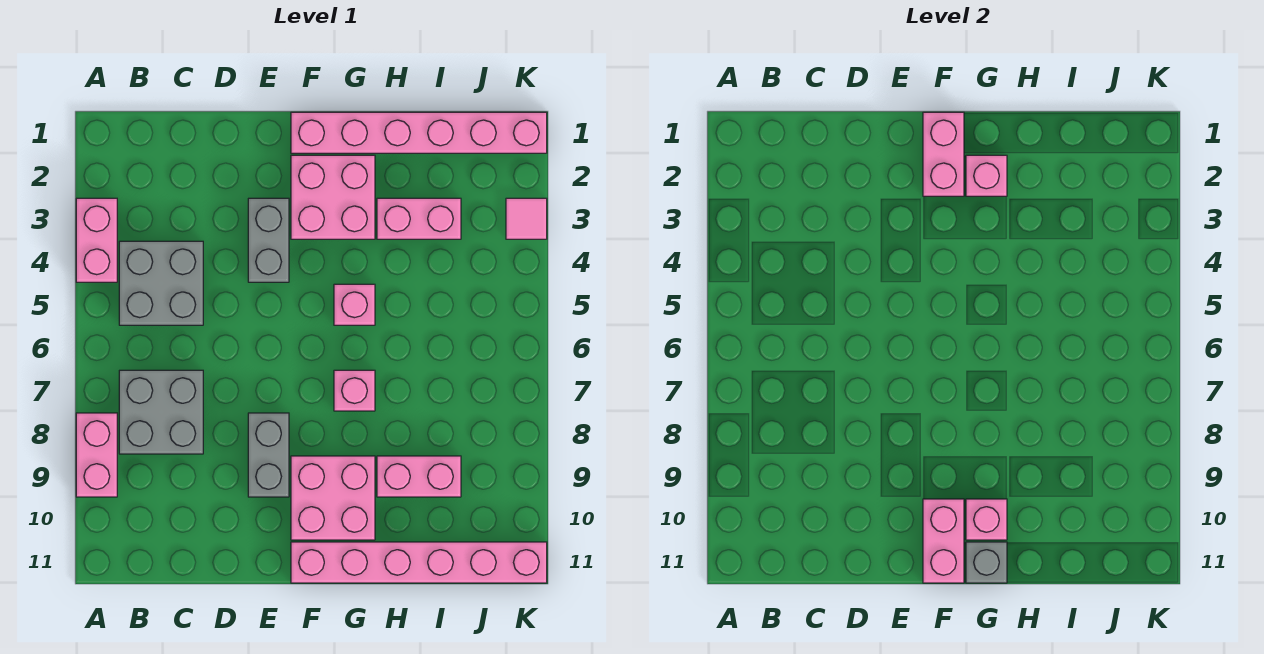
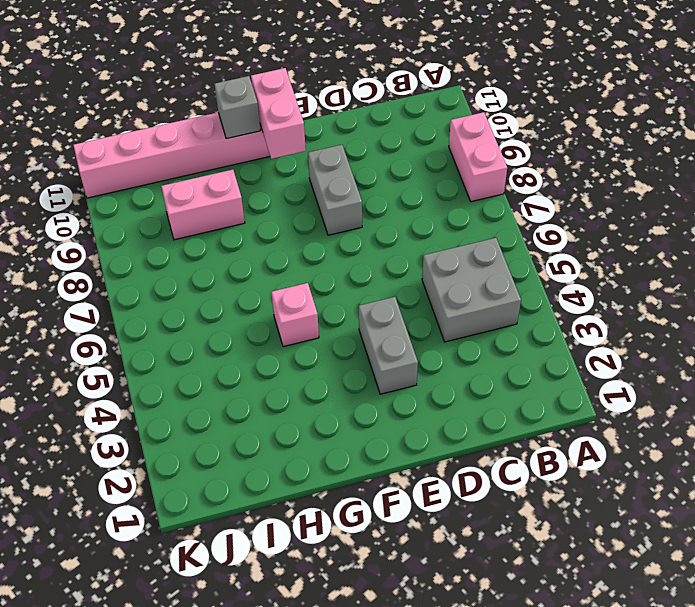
none -> pink brick A3:A4 level 1
none -> grey brick B7:C8 level 1
none -> pink brick F1:K1 level 1

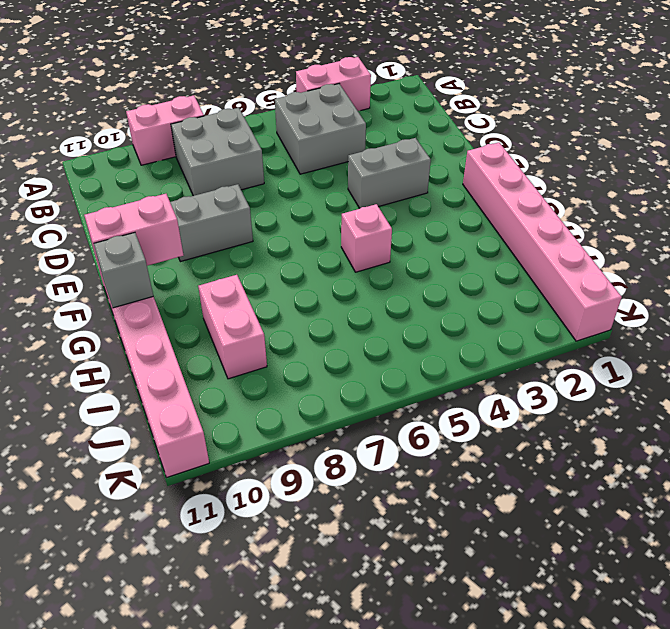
none -> pink brick F2:G3 level 1
none -> pink brick F9:G10 level 1
none -> pink brick G7 level 1

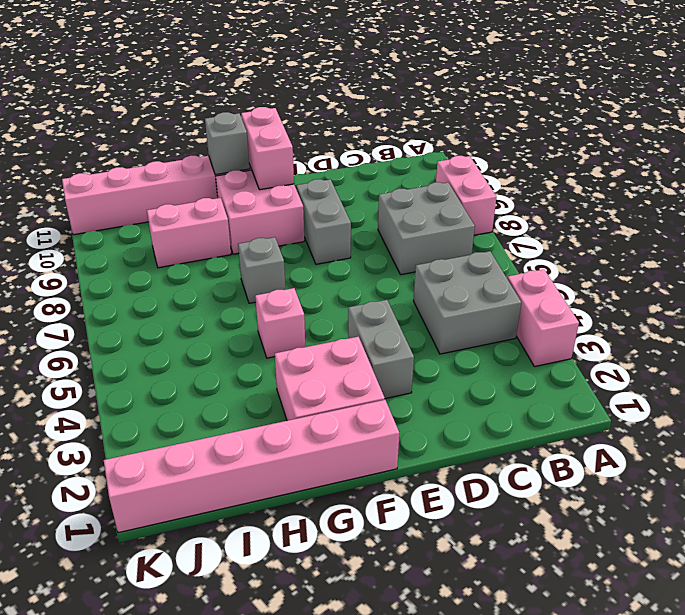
grey brick G7 level 1 -> pink brick G7 level 1
none -> pink brick H3:I3 level 1
none -> pink tile K3 level 1
none -> pink brick F1:F2 level 2

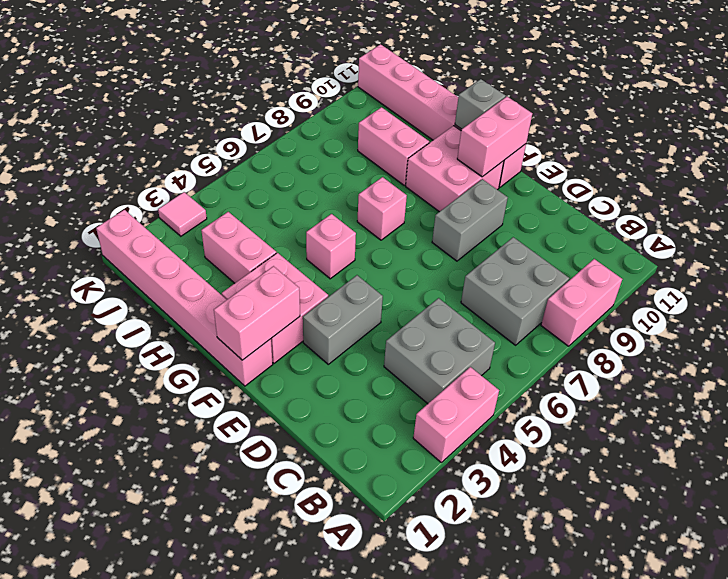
none -> pink brick G2 level 2
none -> pink brick G10 level 2

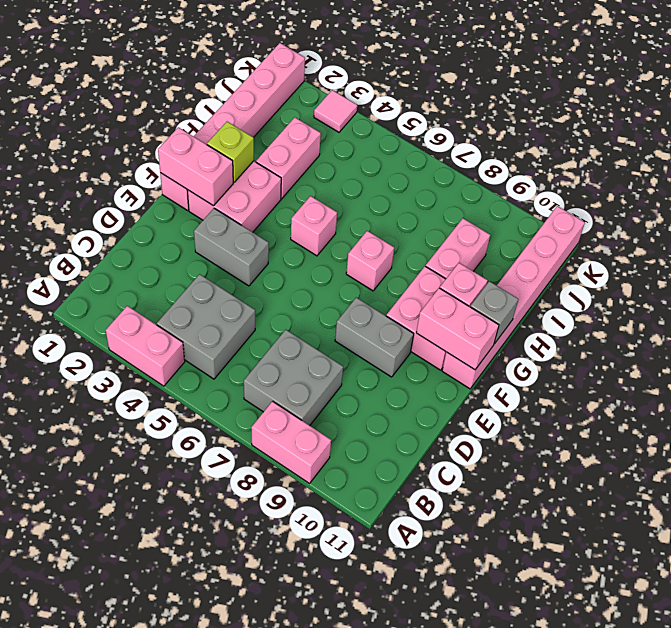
lime brick G2 level 2 -> pink brick G2 level 2

